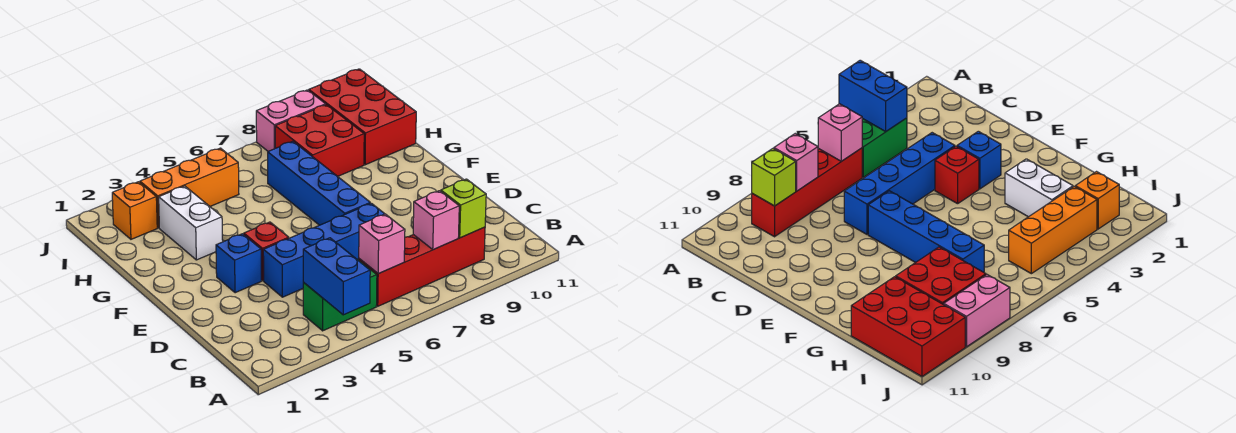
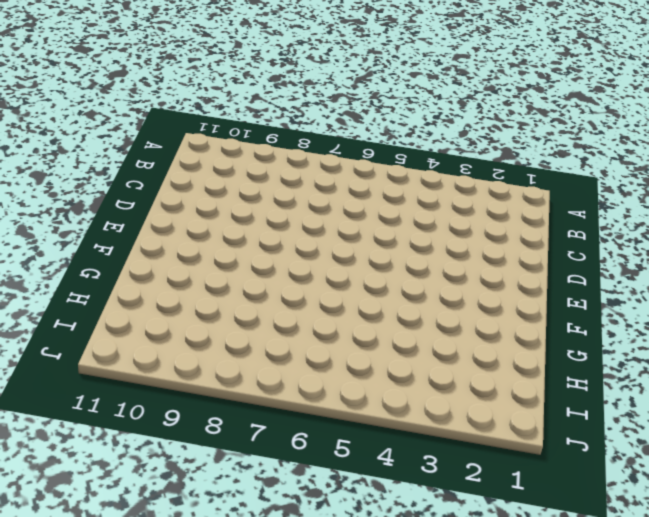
none -> green brick B4:B5 level 1
none -> red brick B6:B9 level 1
none -> blue brick D4:D7 level 1

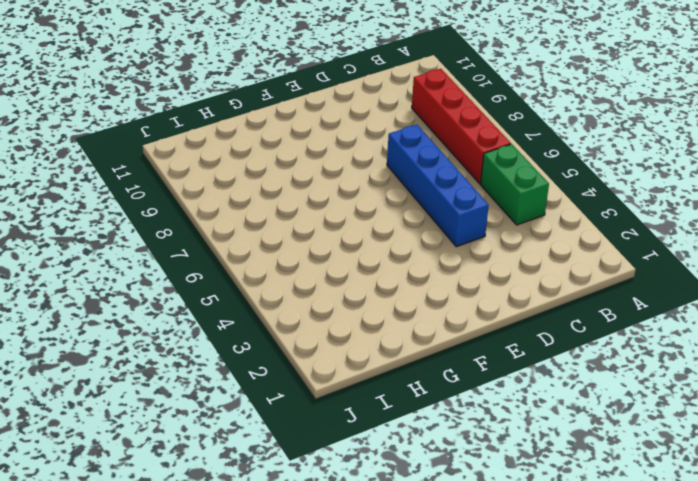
none -> blue brick E3 level 1
none -> red brick E4 level 1
none -> blue brick E7:H7 level 1

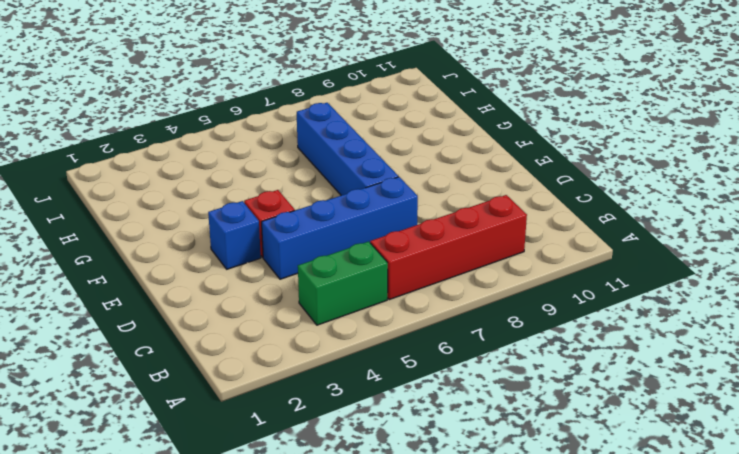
none -> white brick G3:H3 level 1
none -> red brick H8:I9 level 1
none -> red brick H10:J11 level 1

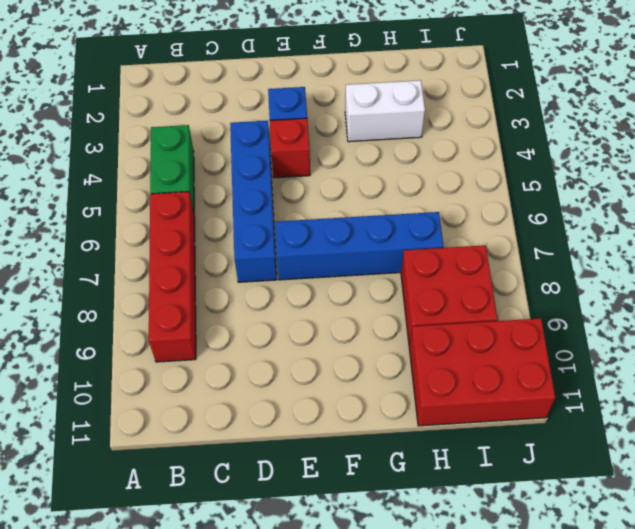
none -> orange brick I2 level 1
none -> orange brick I3:I5 level 1
none -> pink brick J8:J9 level 1

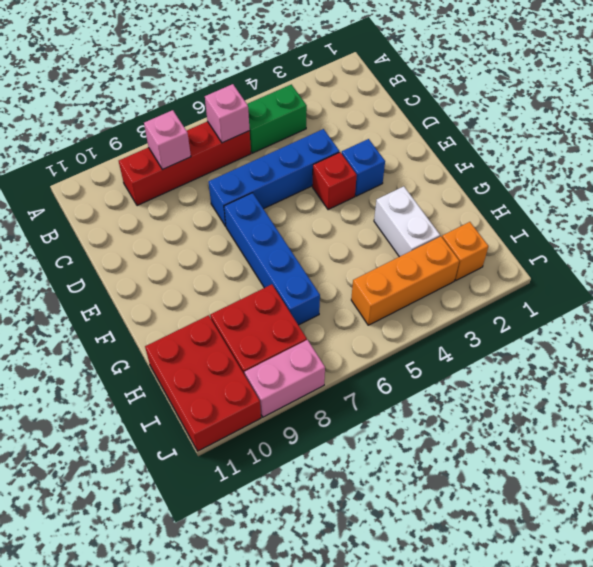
none -> blue brick A4:B4 level 2
none -> lime brick B9 level 2

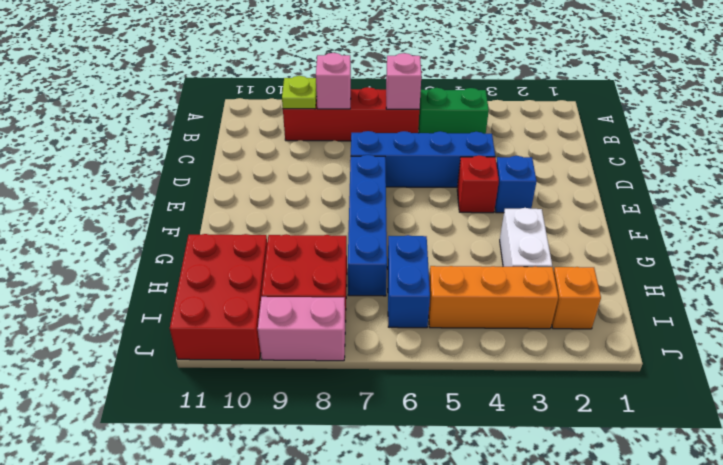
lime plate B9 level 2 -> lime brick B9 level 2
blue brick H6:I6 level 1 -> blue brick A4:B4 level 2

